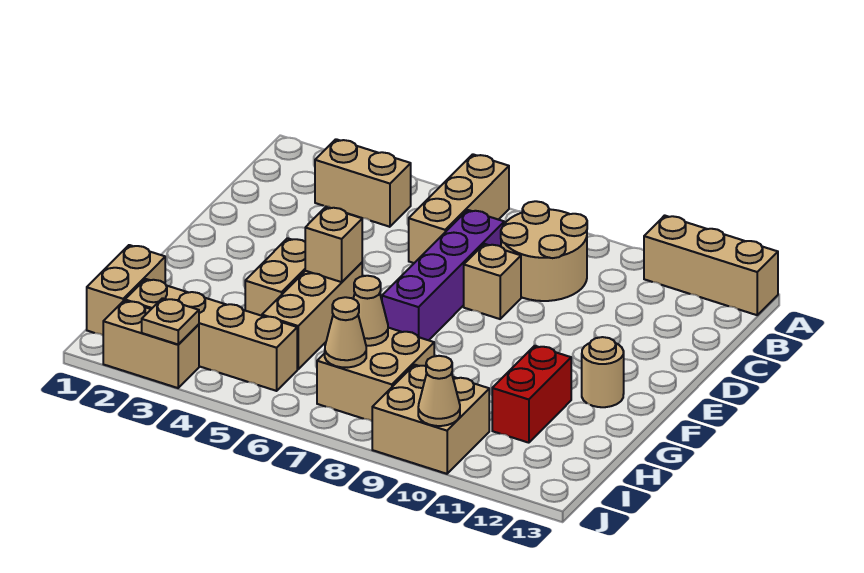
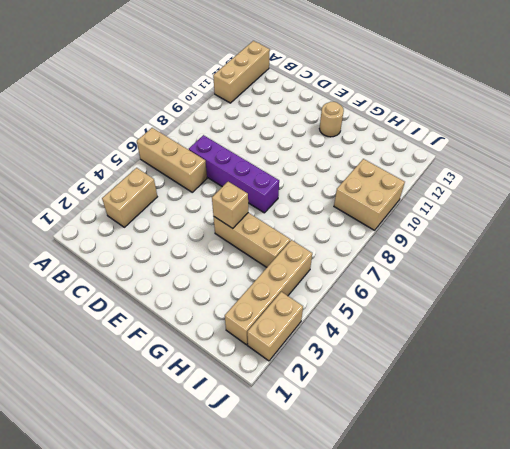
none -> tan round brick B8:C9 level 1
none -> tan brick D8 level 1
none -> tan brick F4:G4 level 1

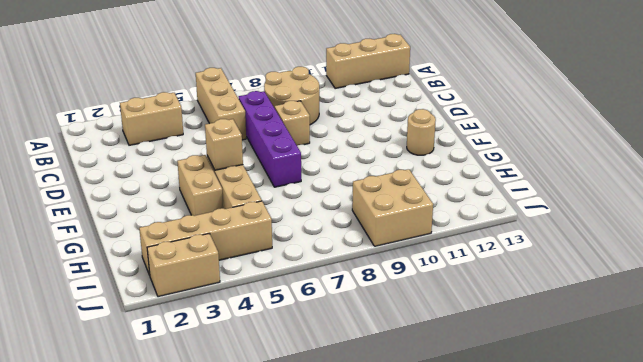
none -> red brick G11:H11 level 1
none -> tan brick H1:I1 level 1
none -> tan brick H7:I8 level 1

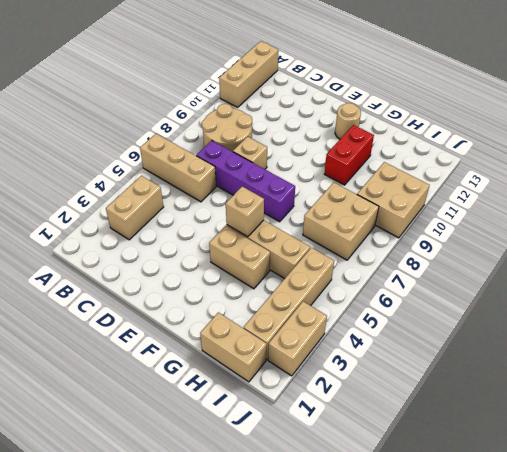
red brick G10:G11 level 1 -> red brick G11:H11 level 1
none -> tan cone H7 level 2
none -> tan cone I7 level 2
none -> tan plate J3 level 2

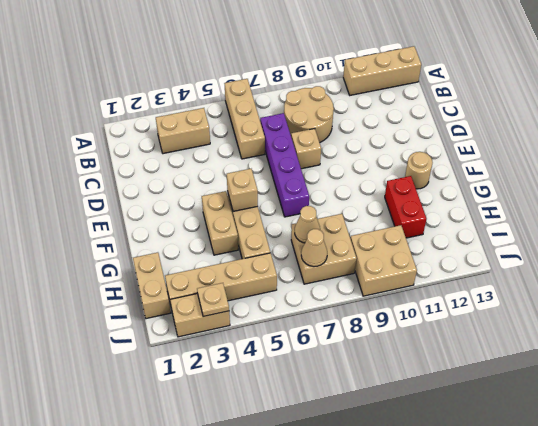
none -> tan cone J10 level 2

